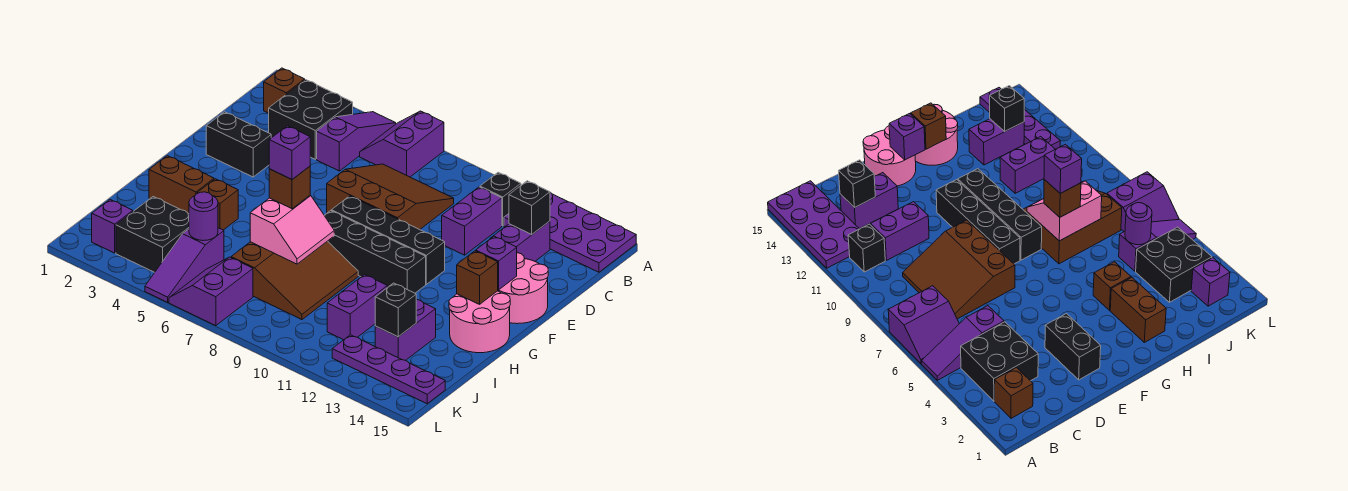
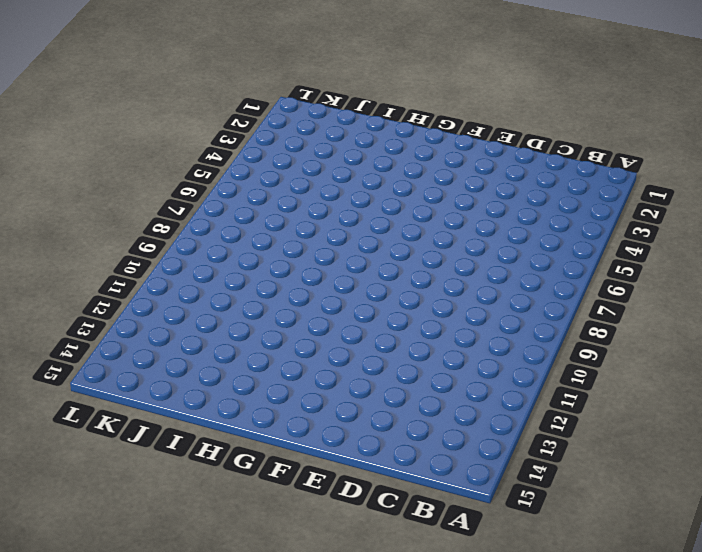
none -> purple slope A5:C5 level 1 top C
none -> purple slope A6:B7 level 1 top 7
none -> purple plate A12:B15 level 1
none -> brown brick B2 level 1

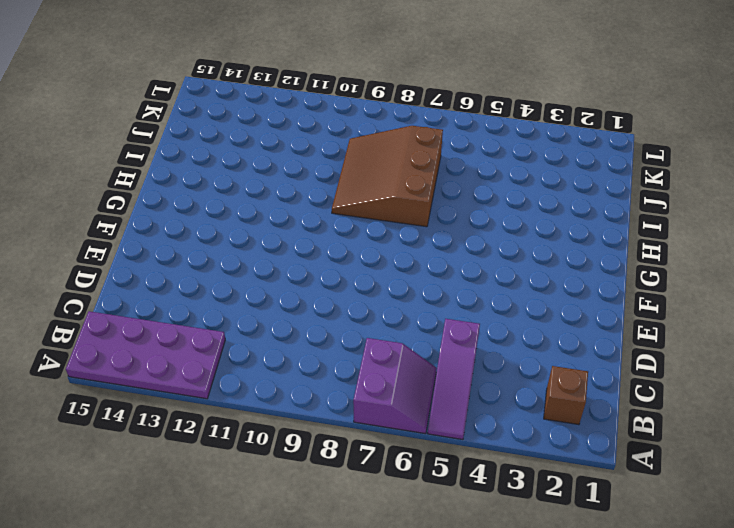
none -> black brick B3:C4 level 1
none -> black brick B11 level 1
none -> brown slope C7:E9 level 1 top E
none -> purple brick C11:D11 level 1

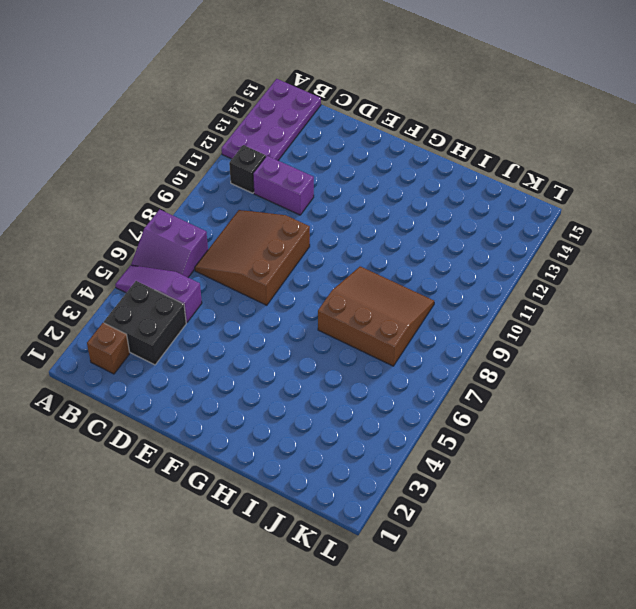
none -> purple brick C13:D13 level 1
none -> black brick E2:E3 level 1
none -> pink round brick E14:F15 level 1
none -> black brick F8:F11 level 1

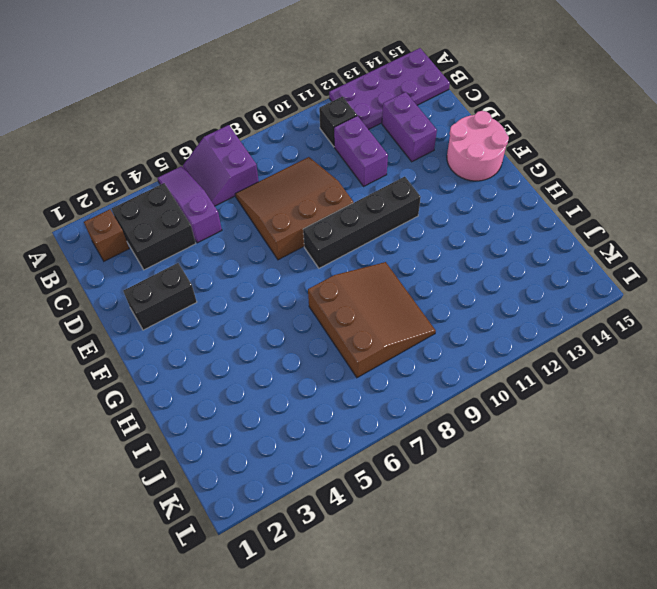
none -> black brick G8:G11 level 1
none -> pink round brick G14:H15 level 1
none -> brown brick H2:H3 level 1
none -> brown brick H4 level 1

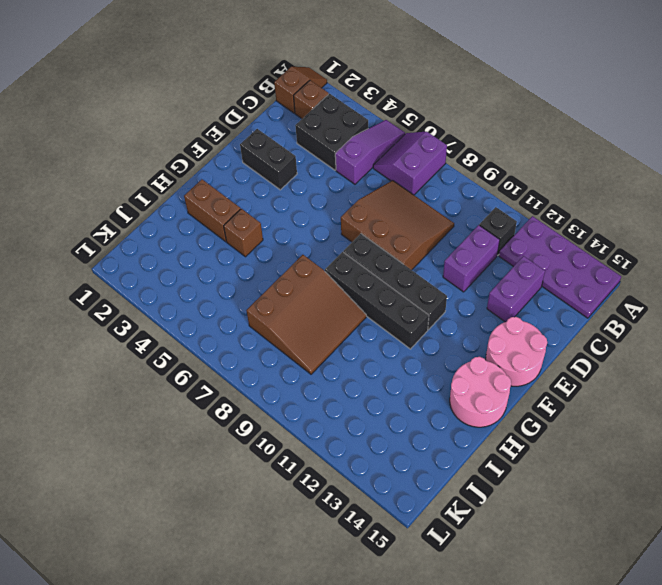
brown slope A1:B1 level 1 top B -> none
none -> purple brick I11:J11 level 1
none -> purple brick I13:J13 level 1
none -> black brick J3:K4 level 1
none -> purple slope J5:L5 level 1 top J

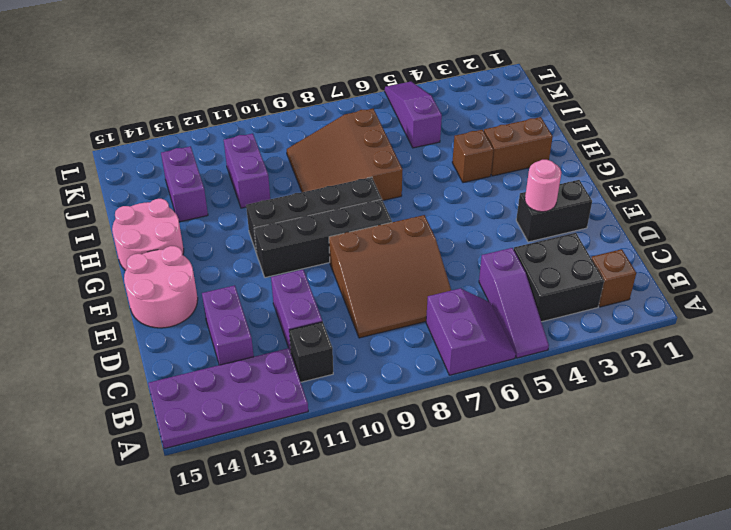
pink round brick E3 level 2 -> none
none -> black brick J3:K4 level 1
none -> purple brick K2 level 1
none -> purple slope K6:L7 level 1 top 7
none -> purple plate K12:K15 level 1

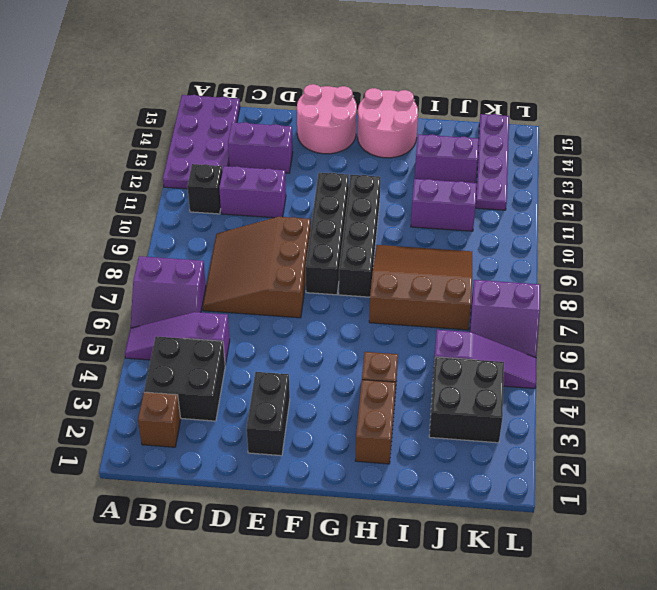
none -> purple brick K2 level 1
none -> black brick C13 level 2
none -> purple brick F14 level 2
none -> brown brick G14 level 2

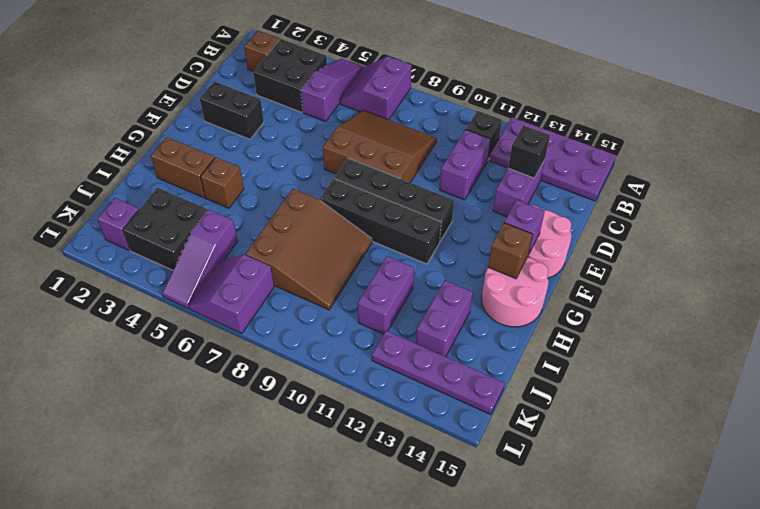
none -> pink slope H7:I8 level 2 top 7
none -> purple round brick J5 level 2
none -> black brick J13 level 2
none -> brown brick H7 level 3

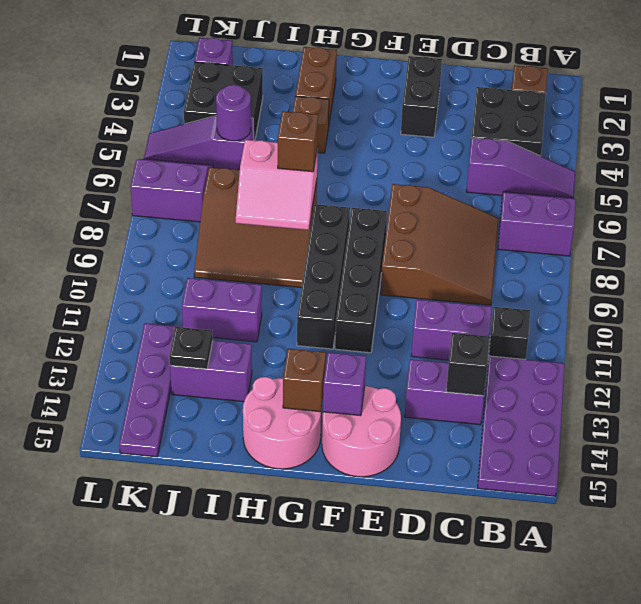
black plate J13 level 2 -> black brick J13 level 2
none -> purple brick H7 level 4

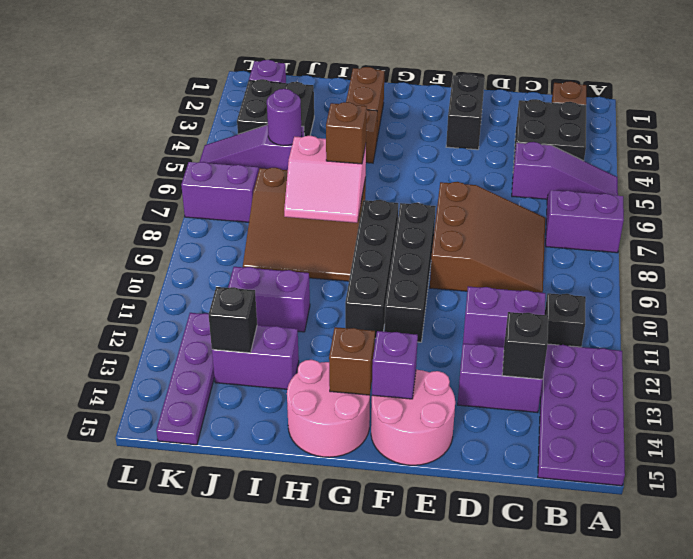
none -> purple brick H7 level 4

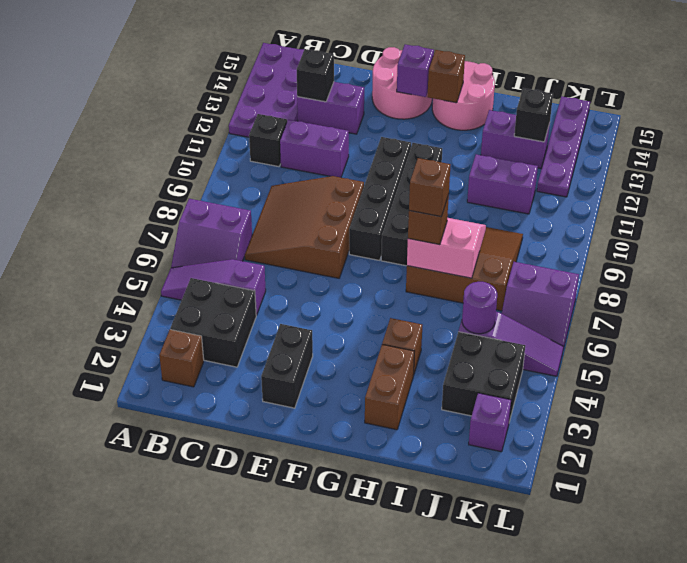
brown brick H7 level 4 -> purple brick H7 level 4

